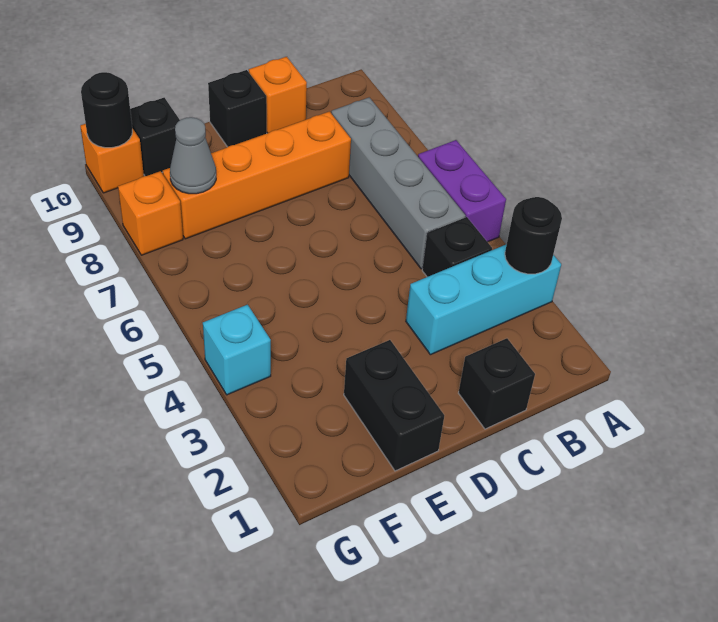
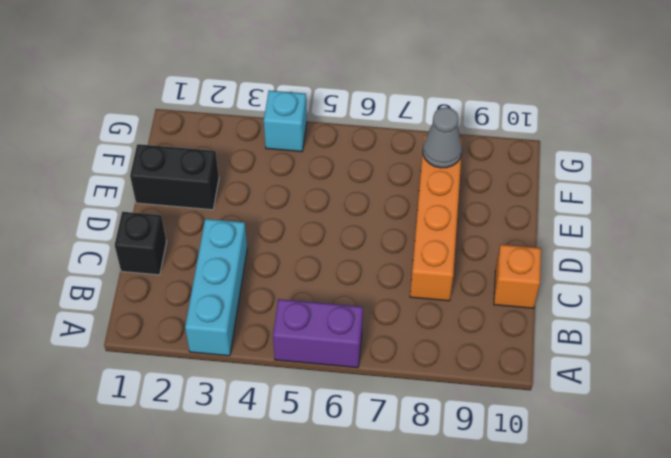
none -> black brick B4 level 1
none -> grey brick B5:B8 level 1
none -> black brick D10 level 1

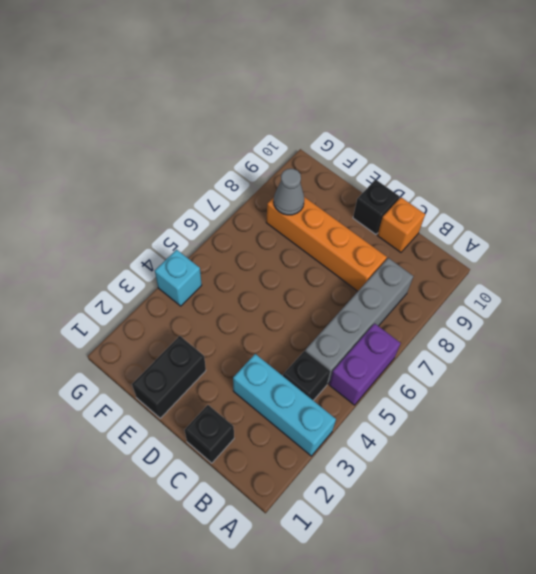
none -> black brick F10 level 1
none -> orange brick G8 level 1
none -> orange brick G10 level 1

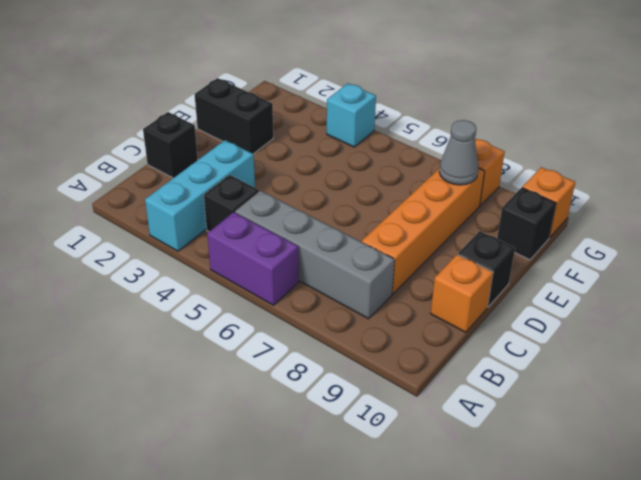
none -> black round brick A3 level 2
none -> black round brick G10 level 2

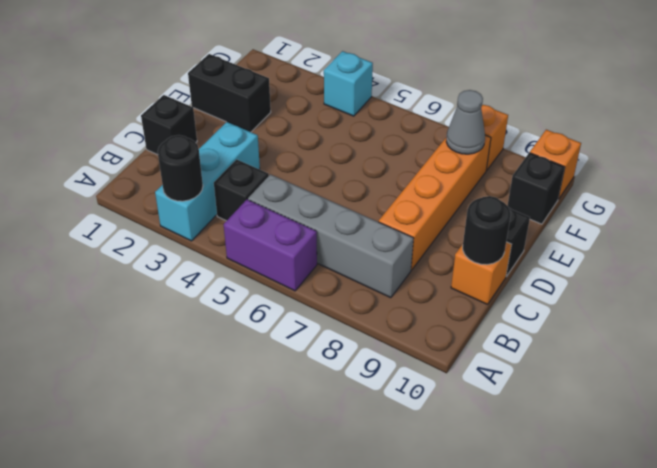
black round brick C10 level 2 -> black round brick G10 level 2

